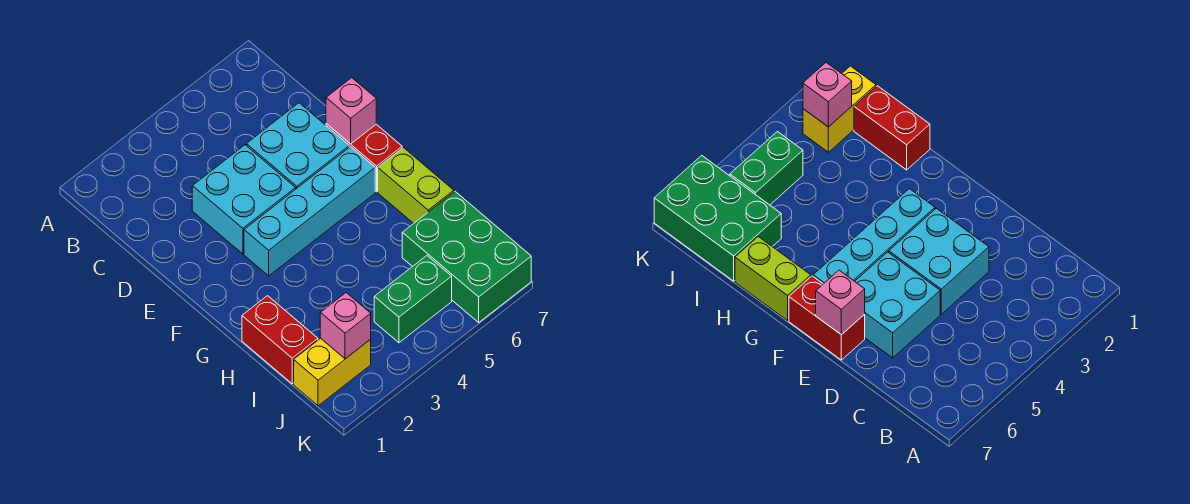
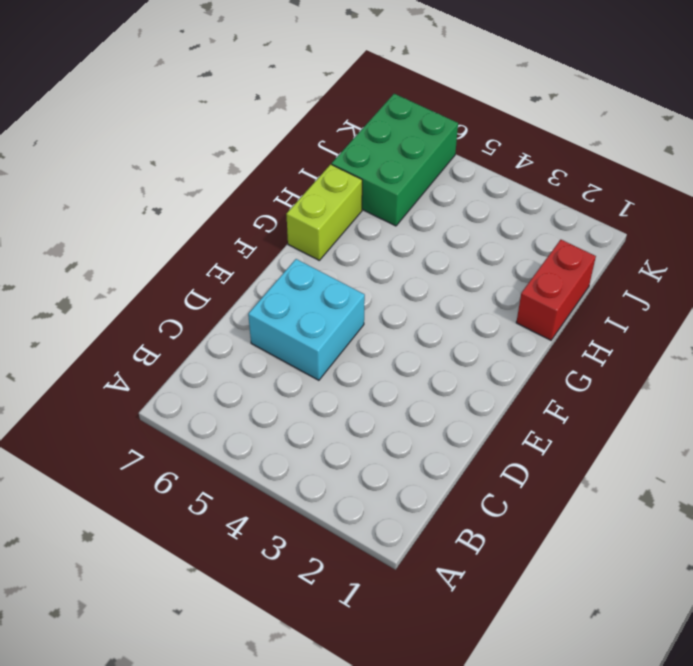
none -> cyan brick D3:E4 level 1
none -> red brick E7:F7 level 1

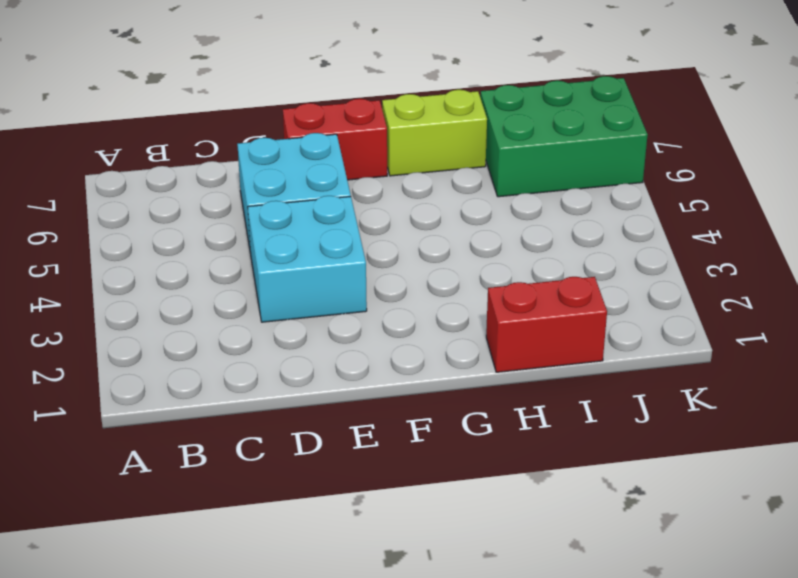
none -> cyan brick F3:F6 level 1
none -> yellow brick J1:J2 level 1

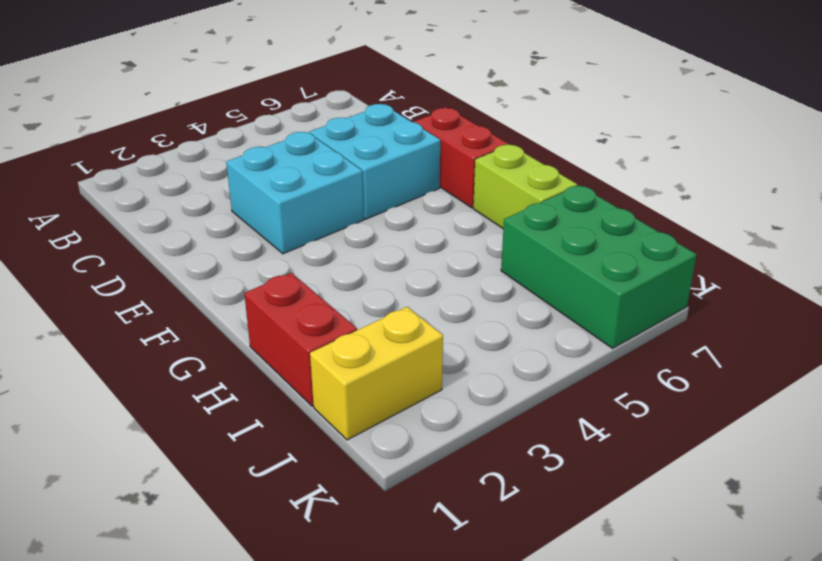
none -> cyan brick F3:F6 level 1
none -> green brick J4:J5 level 1

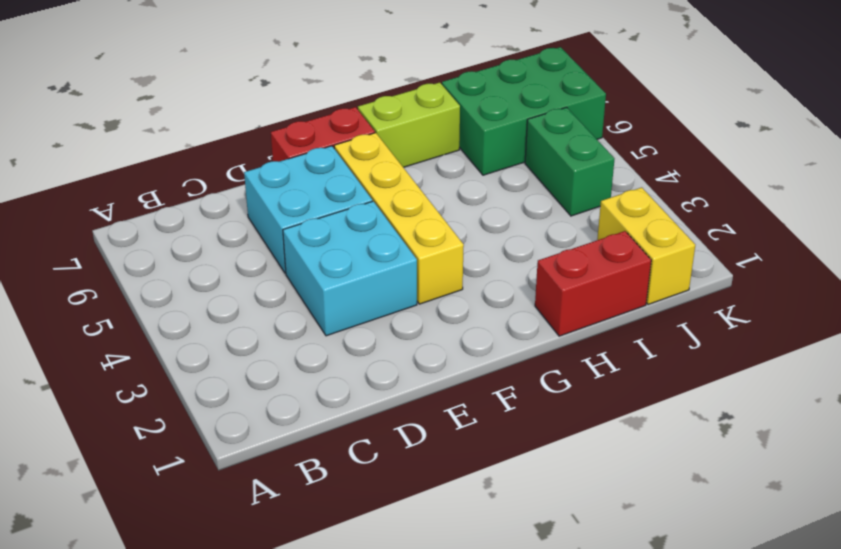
yellow brick F3:F6 level 1 -> cyan brick F3:F6 level 1
none -> pink brick E7 level 2
none -> pink brick J2 level 2

